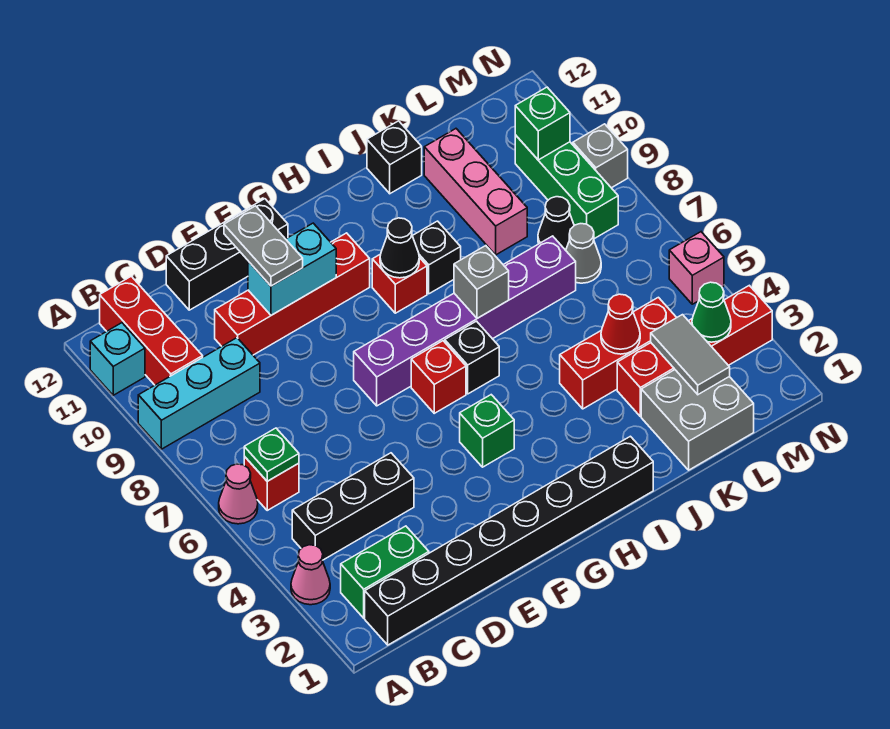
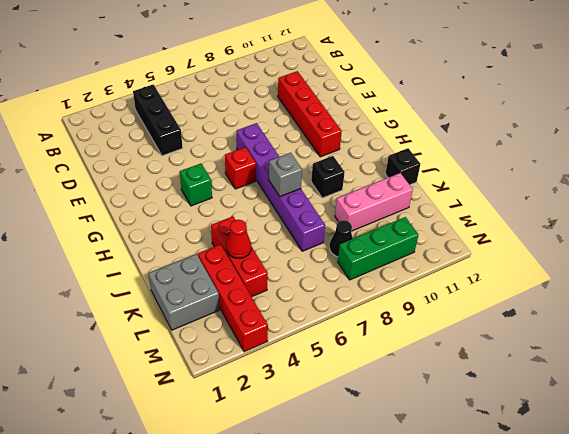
none -> pink cone A3 level 1
none -> pink cone A6 level 1
none -> cyan brick A9:C9 level 1
none -> cyan brick A11 level 1

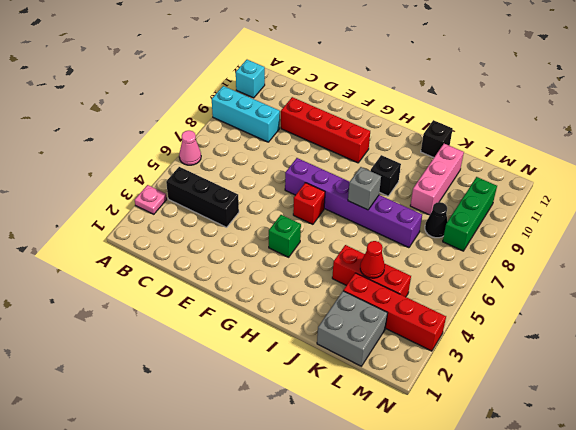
pink plate A3 level 1 -> pink cone A3 level 1
none -> black brick B1:I1 level 1
none -> green brick B2:C2 level 1
none -> red brick B6 level 1
none -> red brick B10:B12 level 1

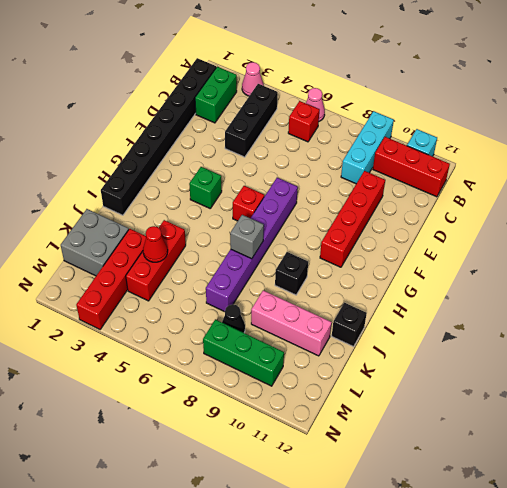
none -> black brick D12:F12 level 1
none -> black brick H6 level 1
none -> red brick H9 level 1
none -> grey cone L7 level 1

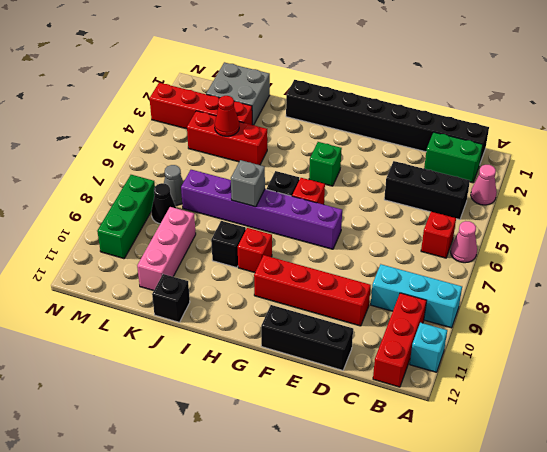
none -> pink brick N5 level 1
none -> grey brick N9 level 1
none -> green plate B6 level 2
none -> cyan brick E10:F10 level 2

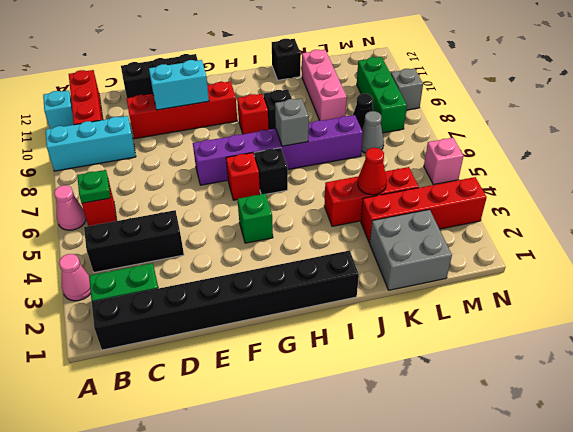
none -> black cone H9 level 2
none -> grey tile L2:L3 level 2
none -> green cone M3 level 2
none -> green brick M10 level 2

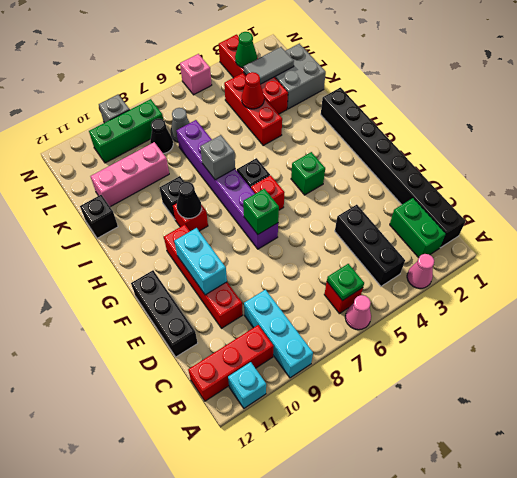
green brick F7 level 2 -> green brick M10 level 2
none -> grey plate E10:E11 level 3

